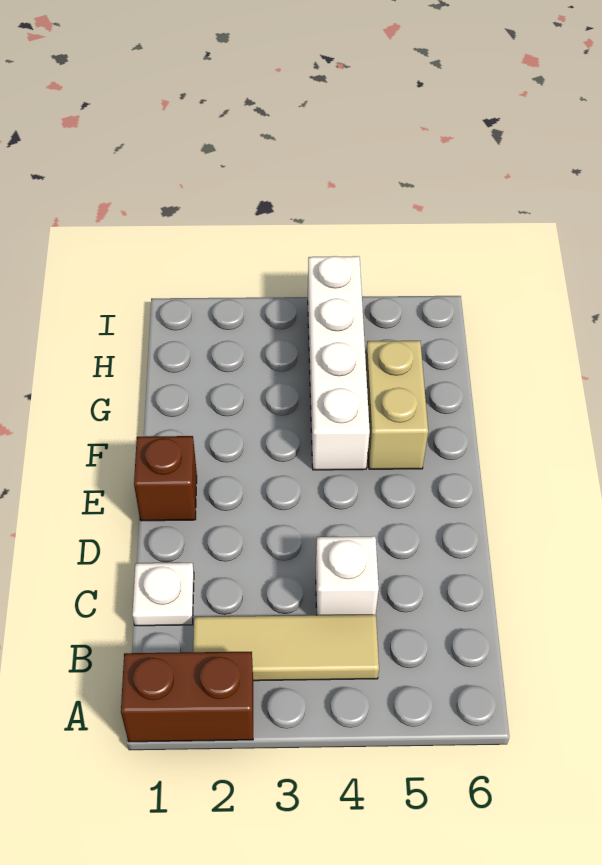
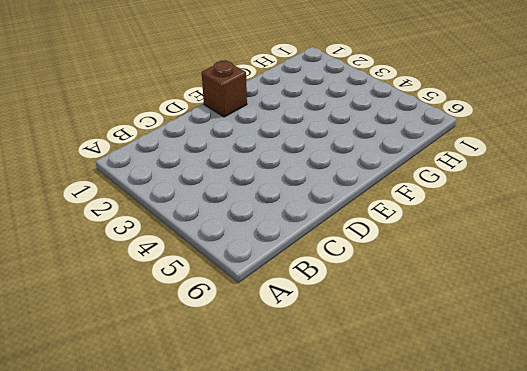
none -> brown brick A1:A2 level 1
none -> tan tile B2:B4 level 1

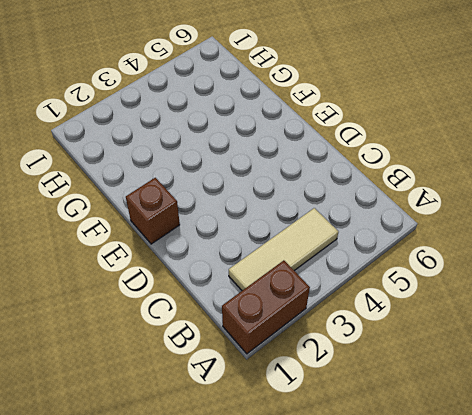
none -> white plate C1 level 1
none -> white brick C4 level 1

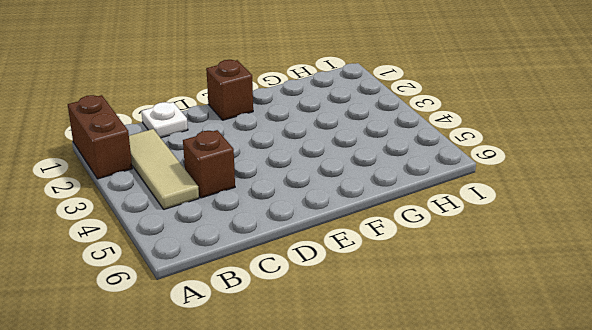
brown brick C4 level 1 -> white brick C4 level 1
none -> white brick F4:I4 level 1
none -> tan brick F5:G5 level 1

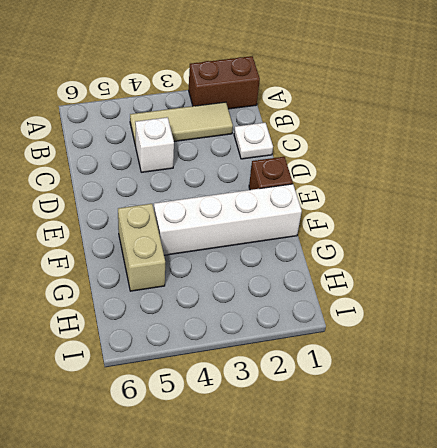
white brick F1:F4 level 1 -> white brick F4:I4 level 1

